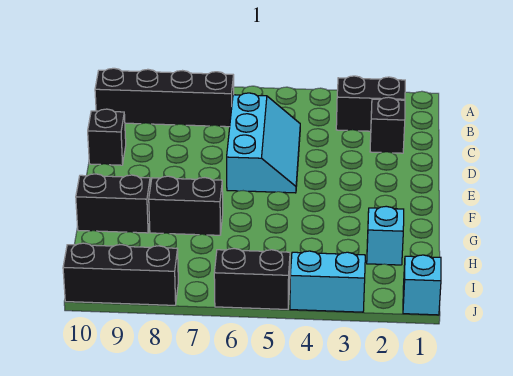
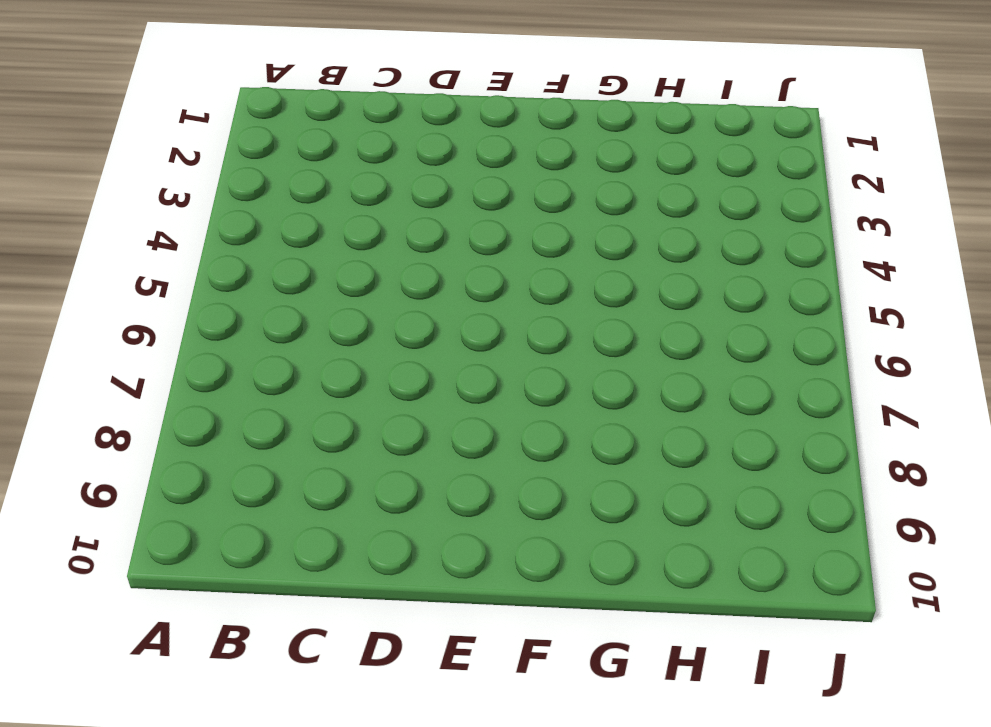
none -> black brick B2:B3 level 1
none -> black brick B7:B10 level 1
none -> black brick C2 level 1

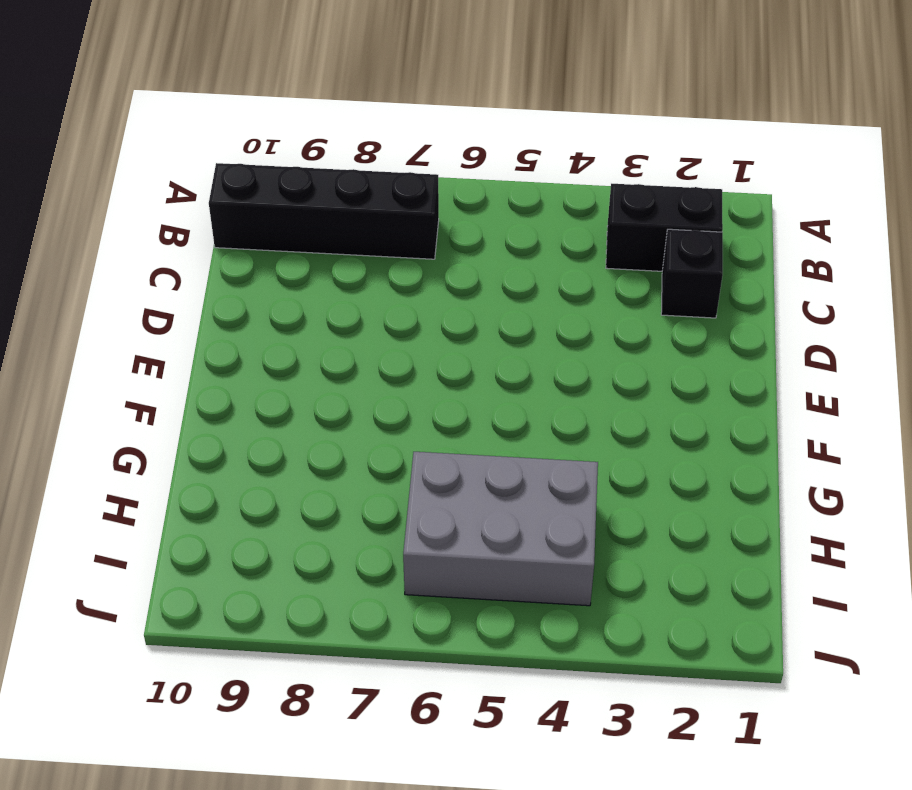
grey brick H4:I6 level 1 -> none
none -> cyan slope C5:E6 level 1 top 6
none -> black brick D10 level 1
none -> black brick G7:G8 level 1

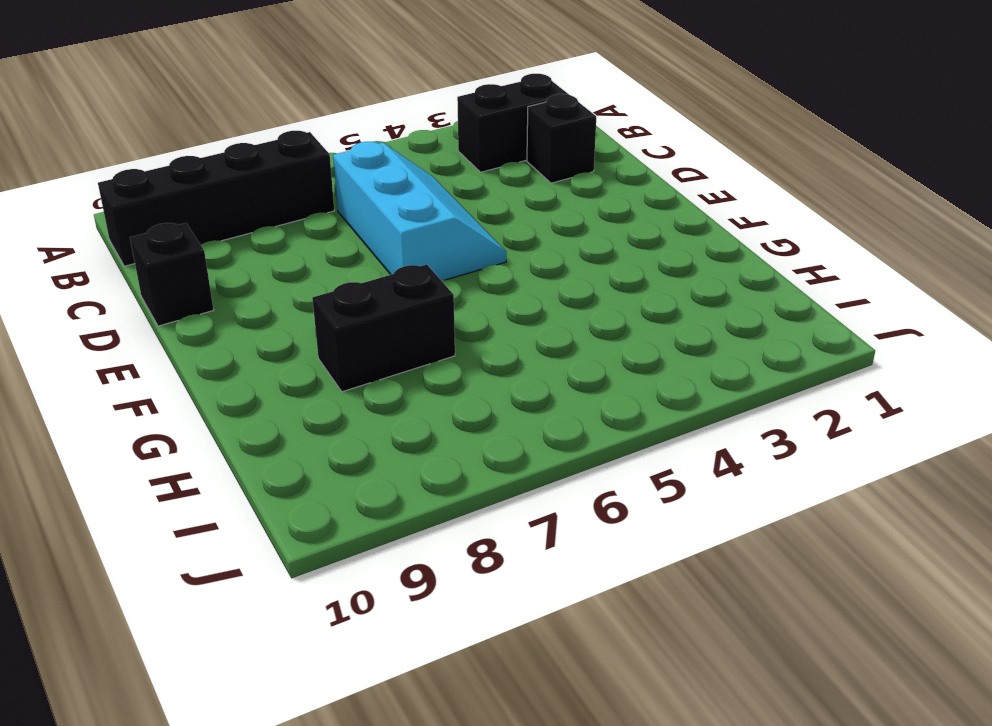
none -> black brick G9:G10 level 1
none -> cyan brick H2 level 1
none -> cyan brick J1 level 1

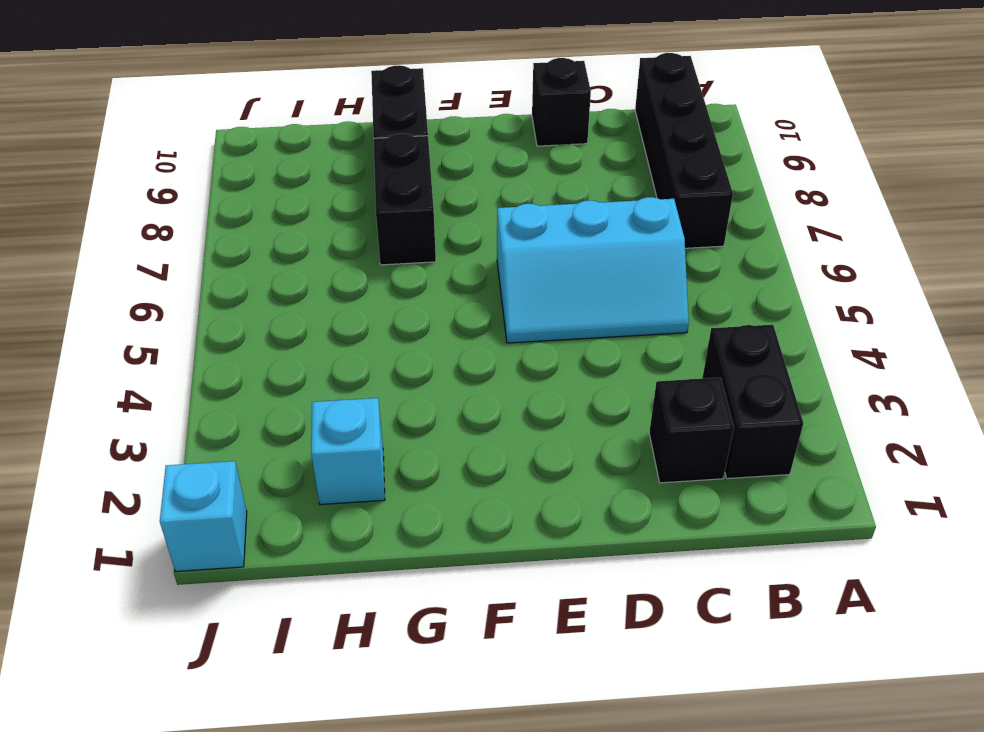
none -> cyan brick J3:J4 level 1
none -> black brick J5:J6 level 1
none -> black brick J8:J10 level 1

